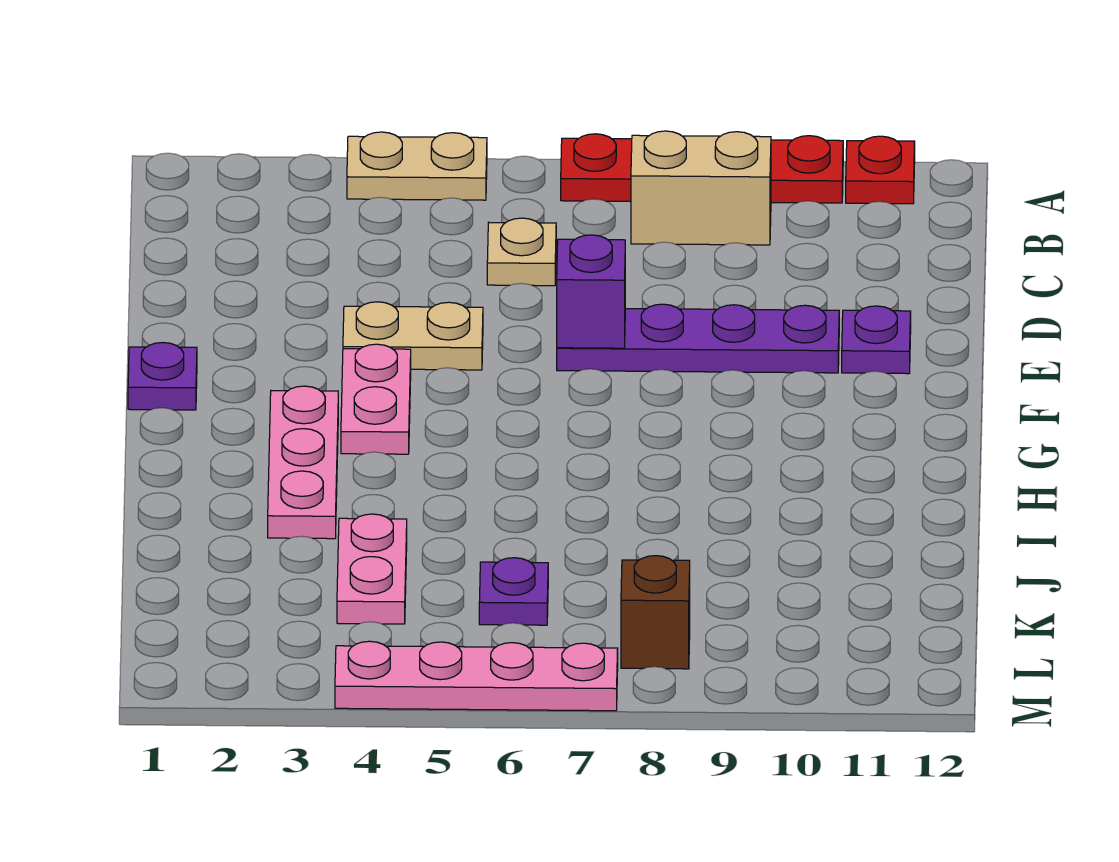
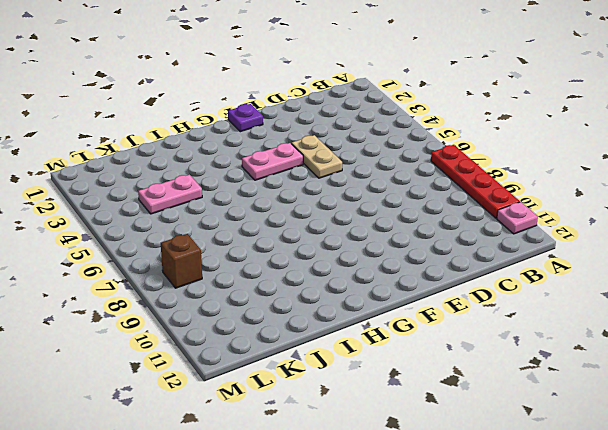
pink plate A11 level 1 -> red plate A11 level 1
none -> tan plate A4:A5 level 1
none -> tan brick B8:B9 level 1
none -> tan plate C6 level 1

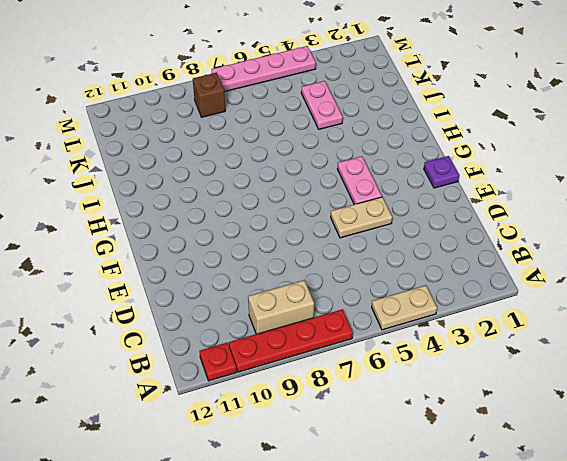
none -> tan plate C6 level 1
none -> purple plate E7:E10 level 1
none -> purple plate E11 level 1

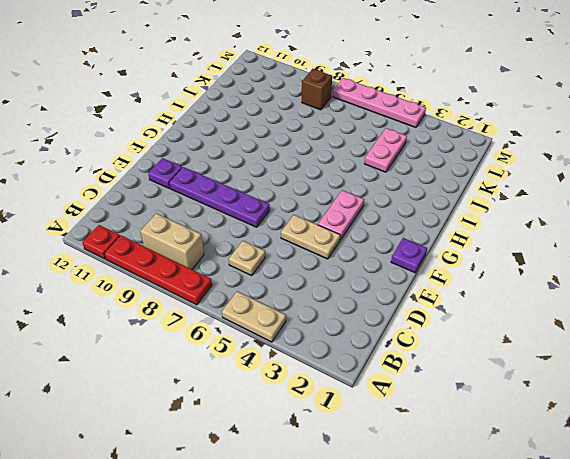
none -> pink plate G3:I3 level 1
none -> purple plate K6 level 1
none -> purple brick E7 level 2

